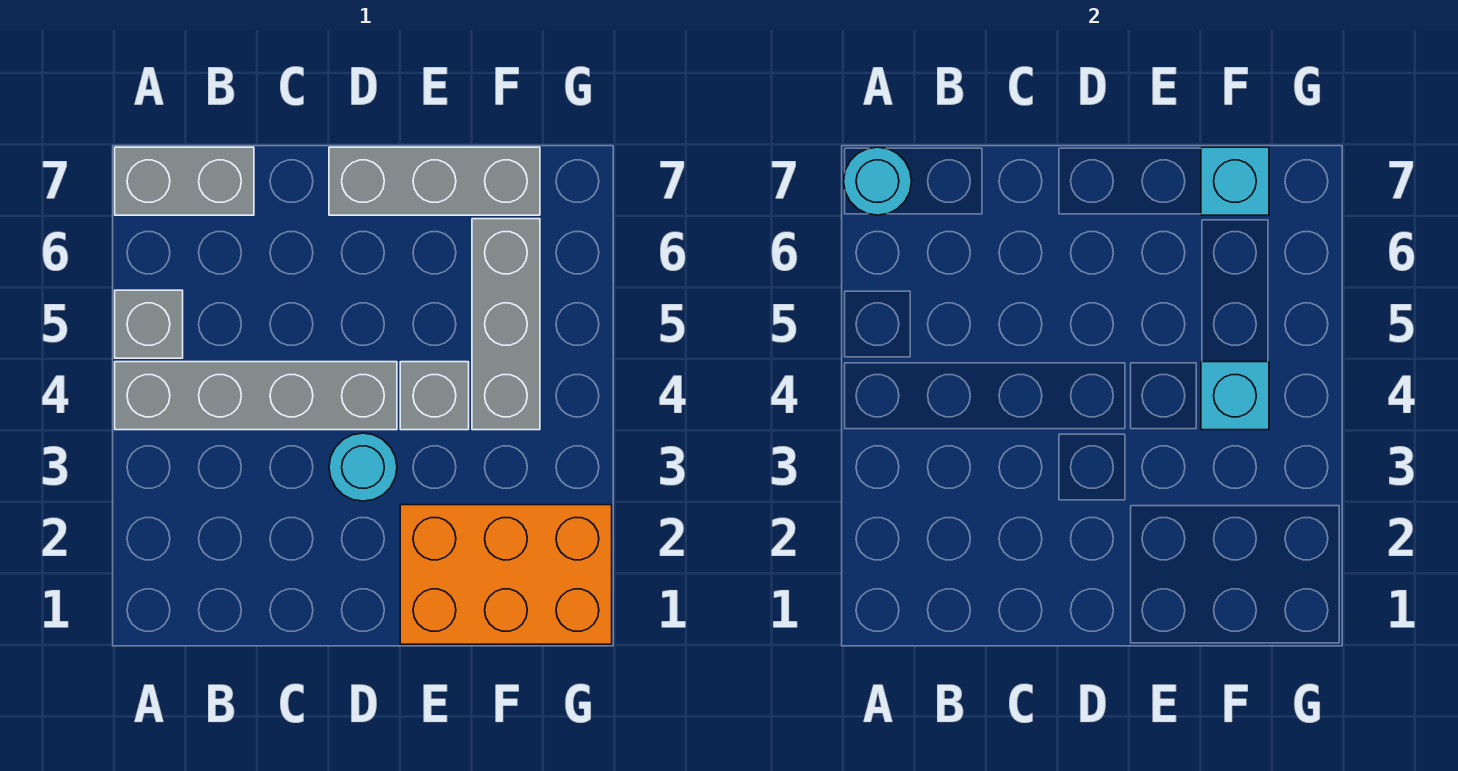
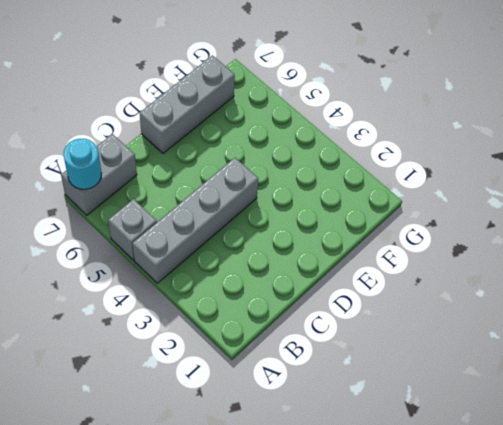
none -> cyan round brick D3 level 1
none -> orange brick E1:G2 level 1

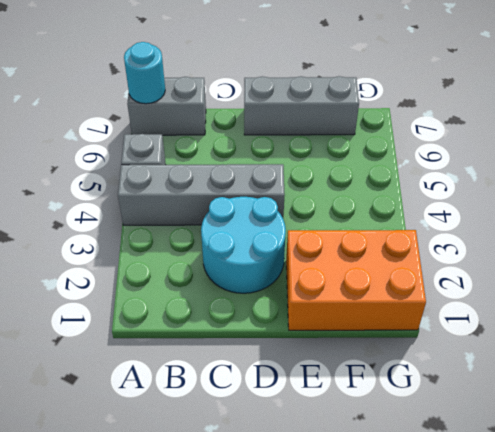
cyan round brick C2:D3 level 1 -> cyan round brick D3 level 1
none -> grey brick E4 level 1
none -> grey brick F4:F6 level 1

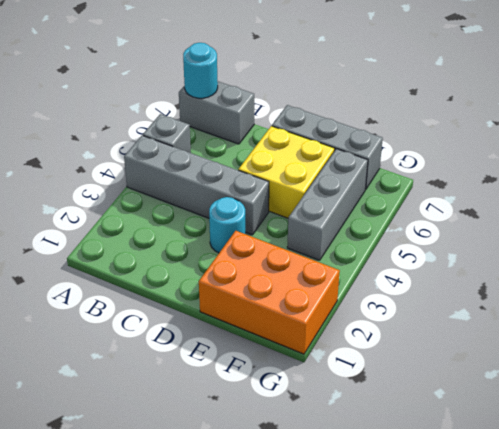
yellow brick D5:E6 level 1 -> none
none -> grey brick E4 level 1
none -> cyan brick F4 level 2

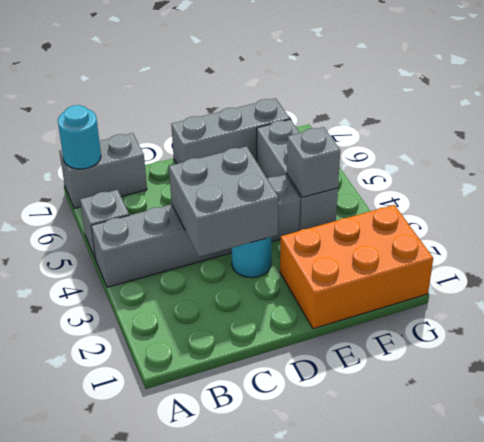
grey brick C3:D4 level 2 -> none
grey brick F4 level 2 -> cyan brick F4 level 2
none -> cyan brick F7 level 2

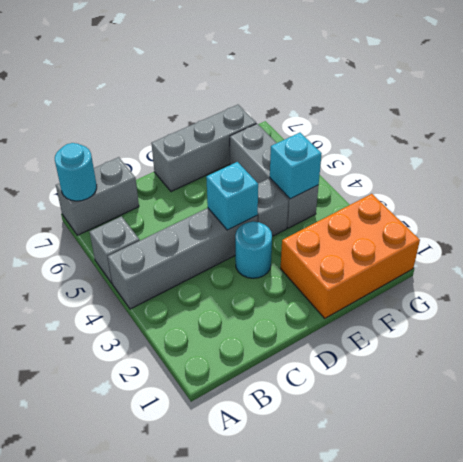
cyan brick D4 level 2 -> cyan brick F7 level 2

